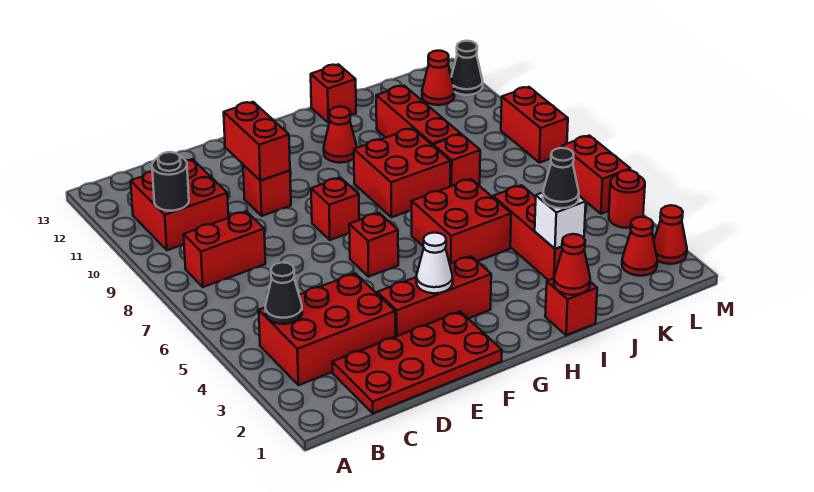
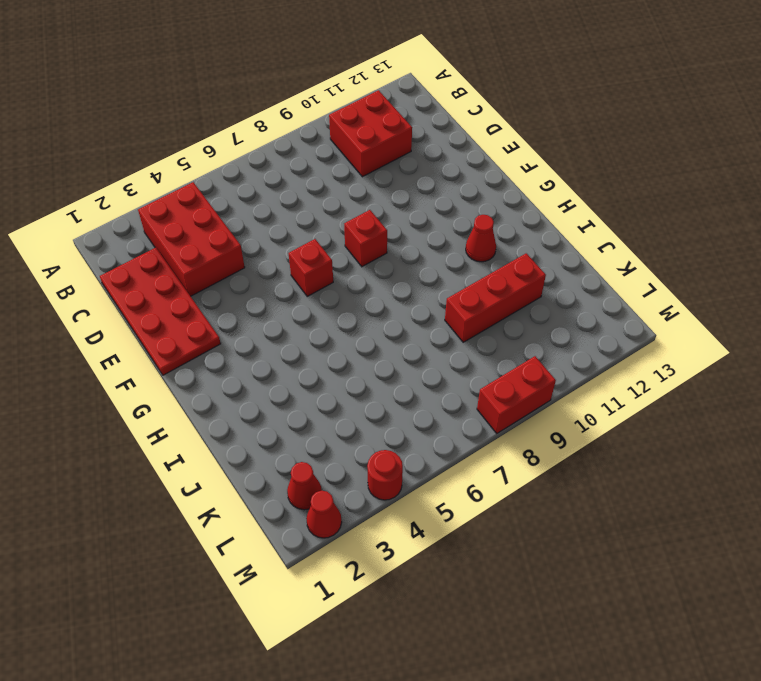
none -> red brick B8:C8 level 1
none -> red brick E3:G3 level 1
none -> red brick E10 level 1
none -> red brick H5:I6 level 1

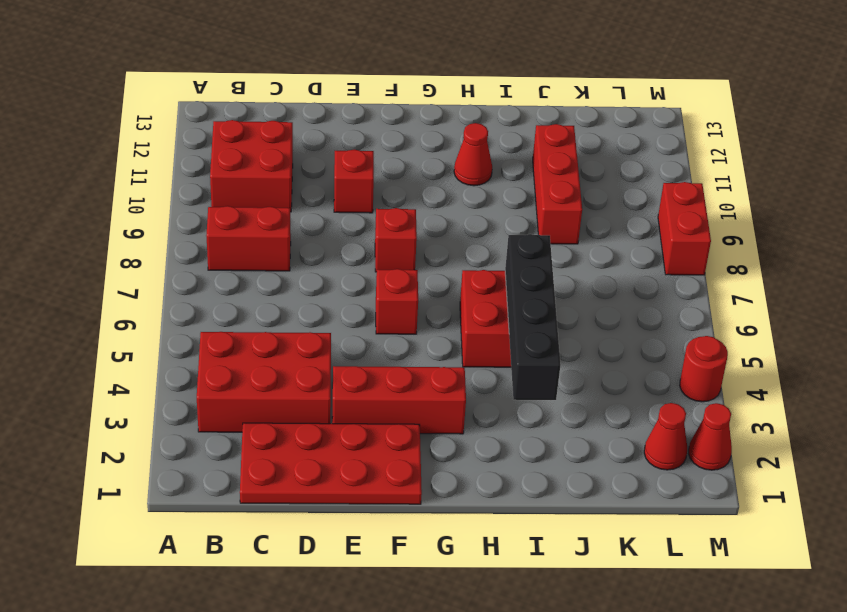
black brick I3:I6 level 2 -> none
none -> red brick H8:I9 level 1
none -> red brick I1 level 1
none -> red brick I13 level 1
none -> red brick J3:J5 level 1

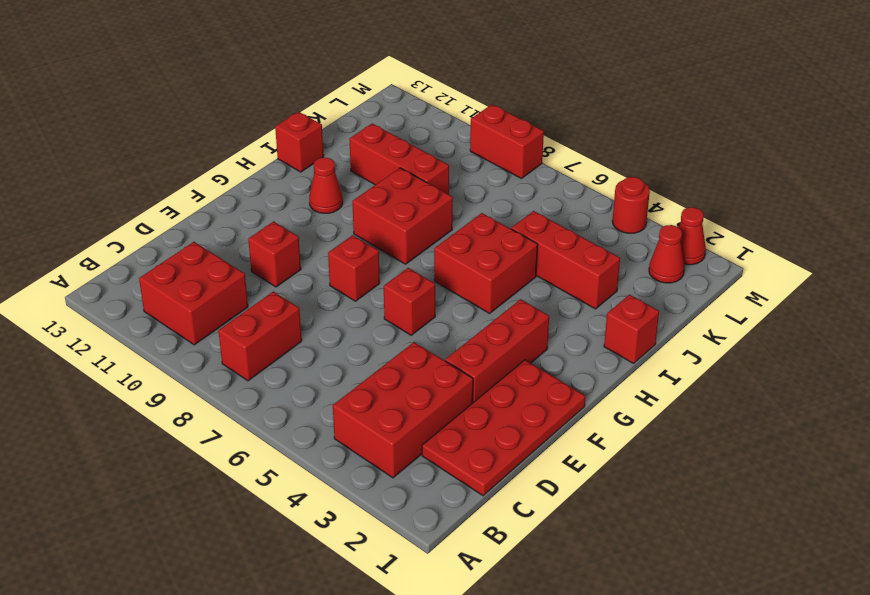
none -> red brick J8 level 1
none -> red cone L12 level 1
none -> red brick M5:M6 level 1
none -> black cone M12 level 1

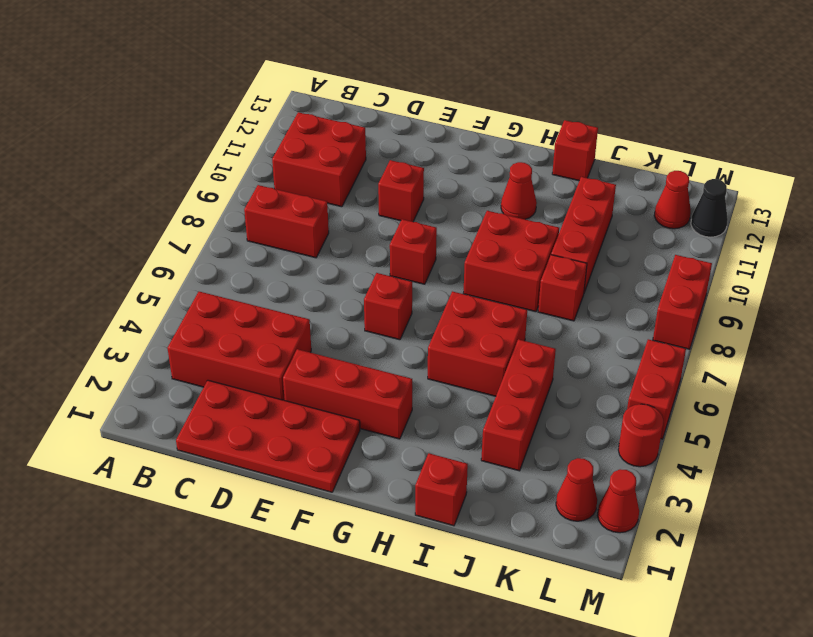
none -> black cone B4 level 2
none -> black round brick B10 level 2
none -> red brick E10:E11 level 2
none -> white cone F3 level 2

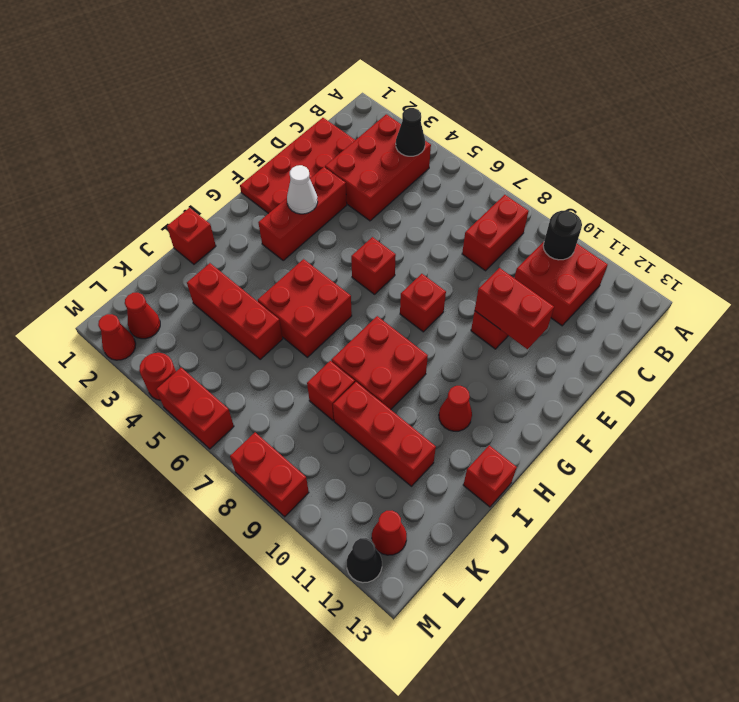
none -> red cone I1 level 2
none -> white brick J3 level 2
none -> black cone J3 level 3

